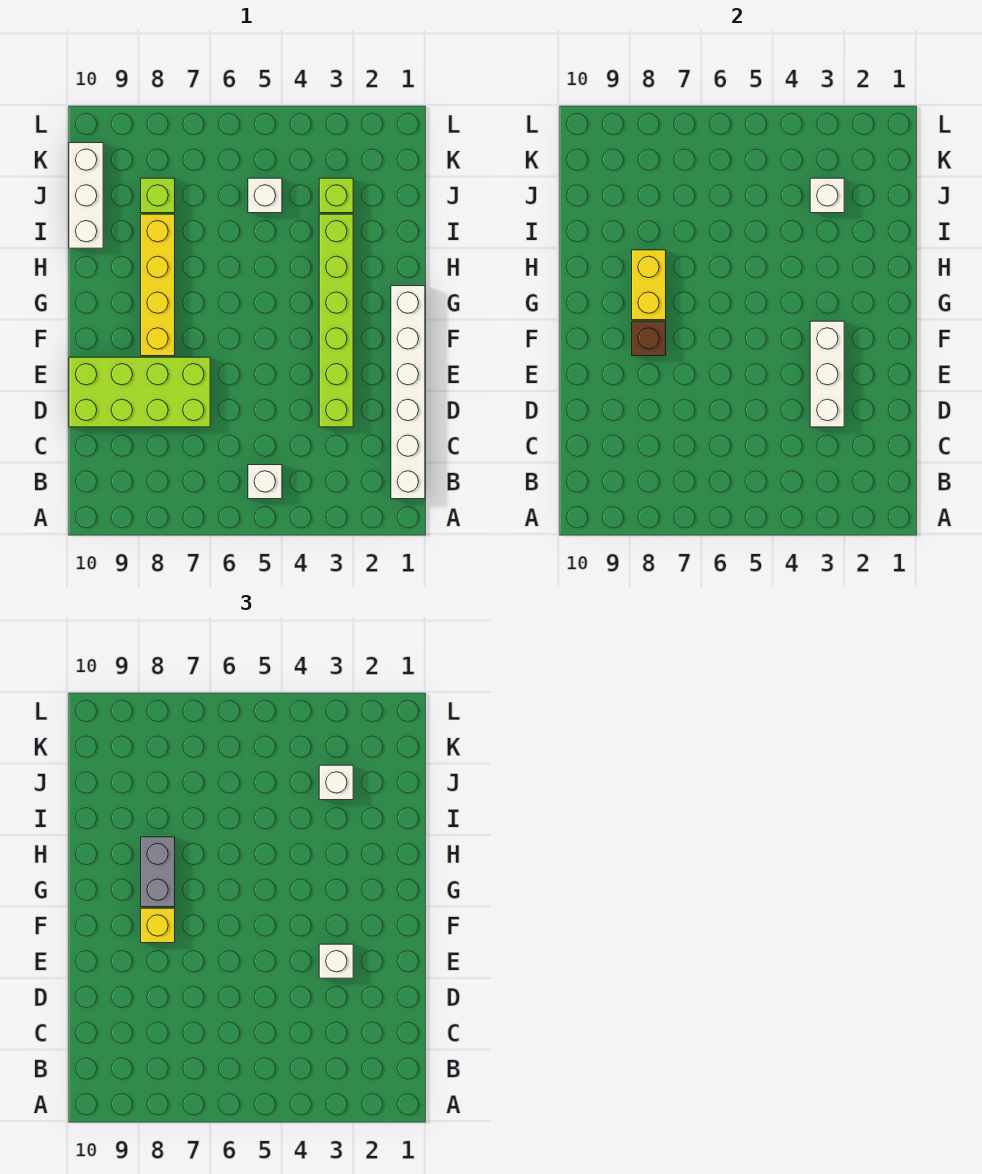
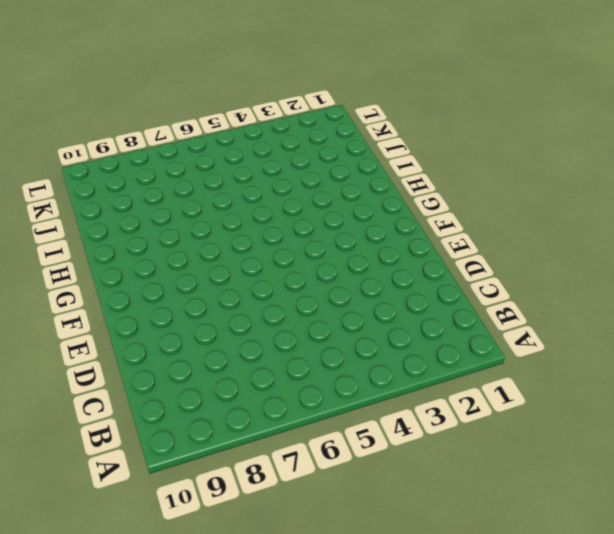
none -> white brick B1:G1 level 1
none -> white brick B5 level 1
none -> lime brick D3:I3 level 1

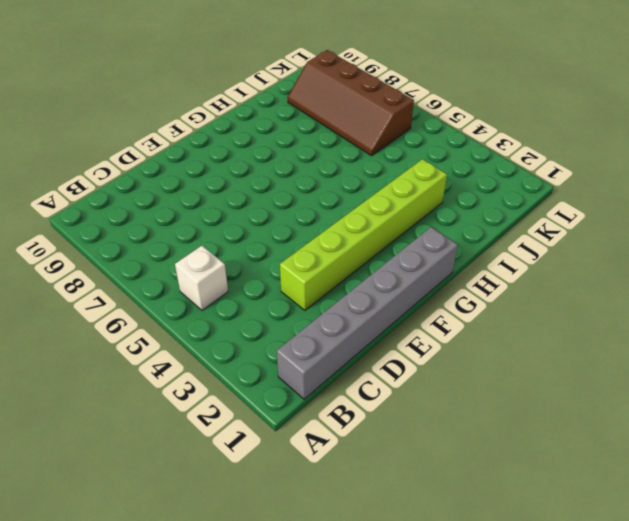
grey brick B1:G1 level 1 -> white brick B1:G1 level 1
brown slope J6:K9 level 1 top K -> lime brick J8 level 1
none -> lime brick D7:E10 level 1
none -> yellow brick F8:I8 level 1
none -> white brick I10:K10 level 1

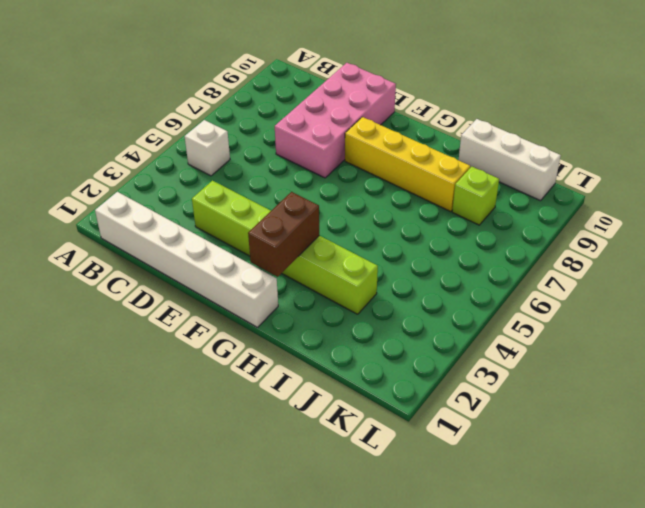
pink brick D7:E10 level 1 -> lime brick D7:E10 level 1
brown brick G2:G3 level 2 -> none
none -> lime brick J3 level 1
none -> white brick J5 level 1
none -> white brick D3:F3 level 2

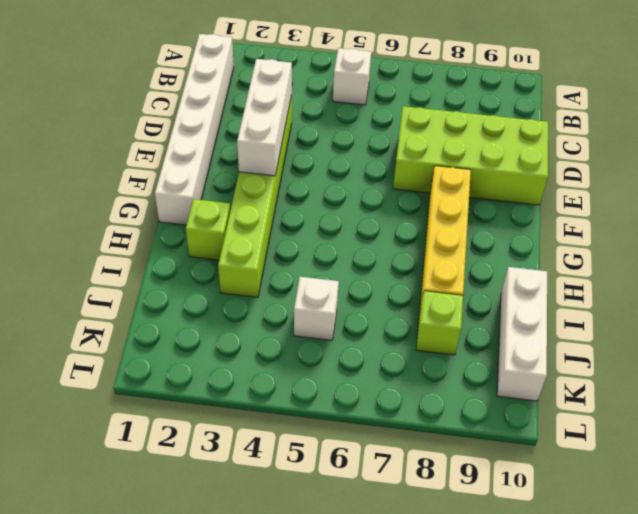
lime brick H2 level 1 -> lime brick J3 level 1
none -> brown brick F8 level 2
none -> yellow brick G8:H8 level 2
none -> white brick J3 level 2

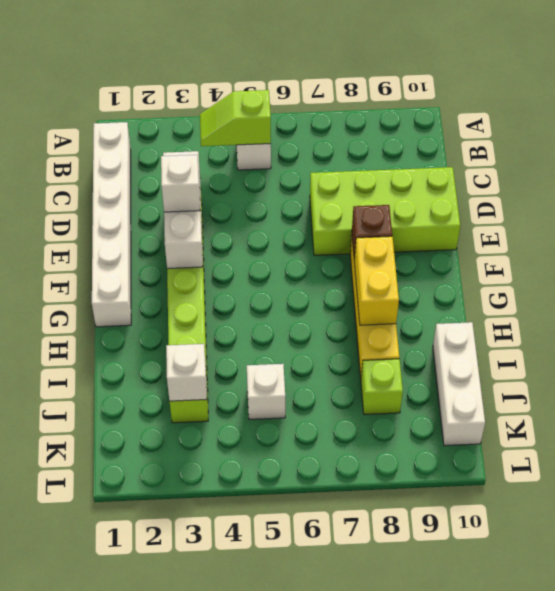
lime slope B4:B5 level 2 top 5 -> none
none -> yellow brick F8 level 3
none -> grey brick G8:H8 level 3
none -> white brick J3 level 3

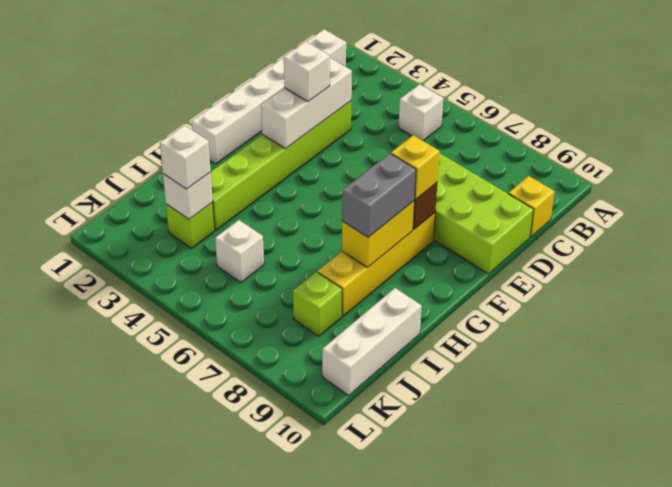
yellow brick C10 level 1 -> none

